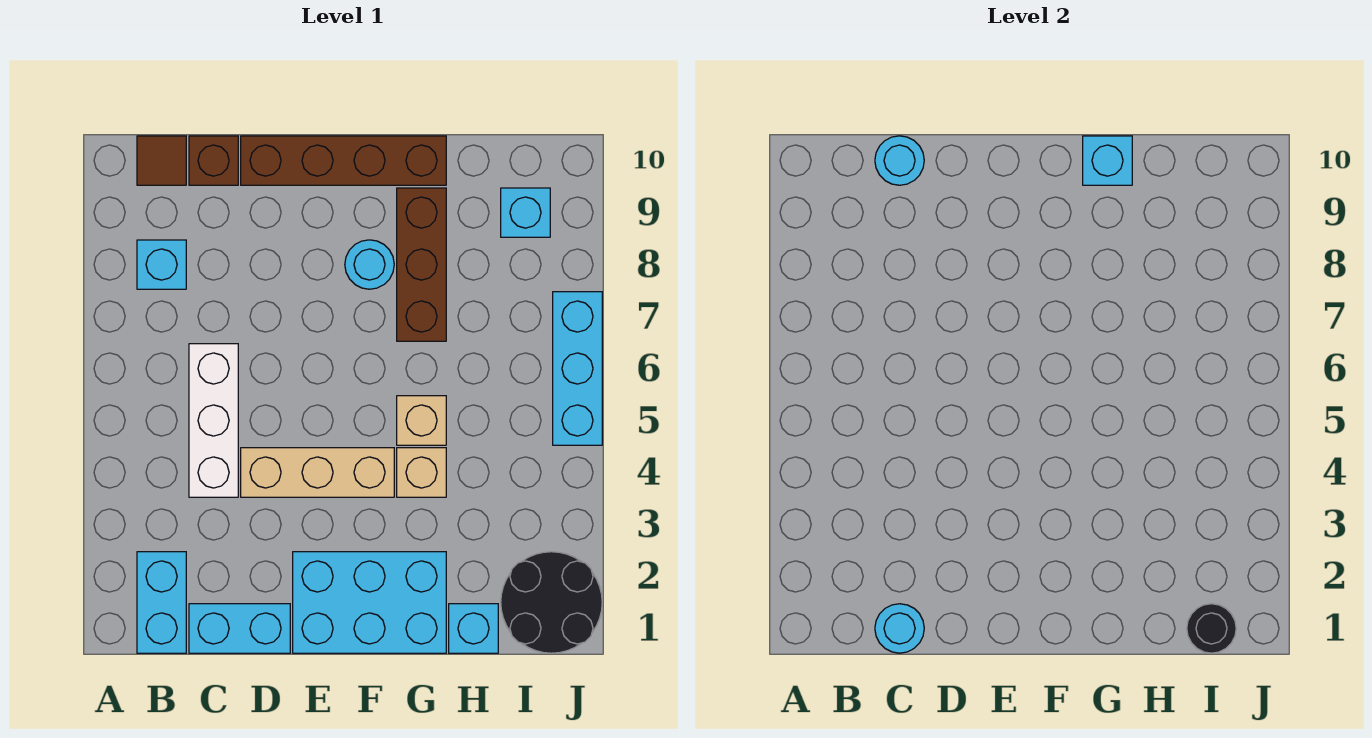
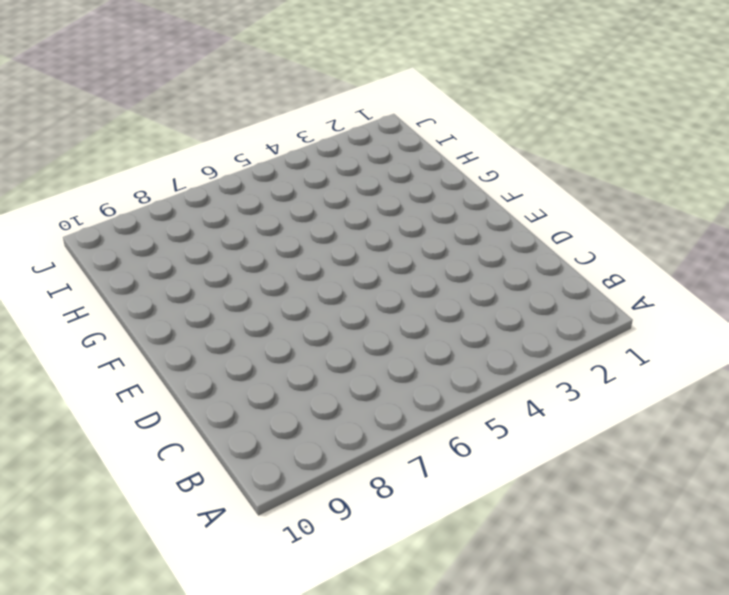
none -> cyan brick B1:B2 level 1
none -> cyan brick B8 level 1
none -> brown tile B10 level 1

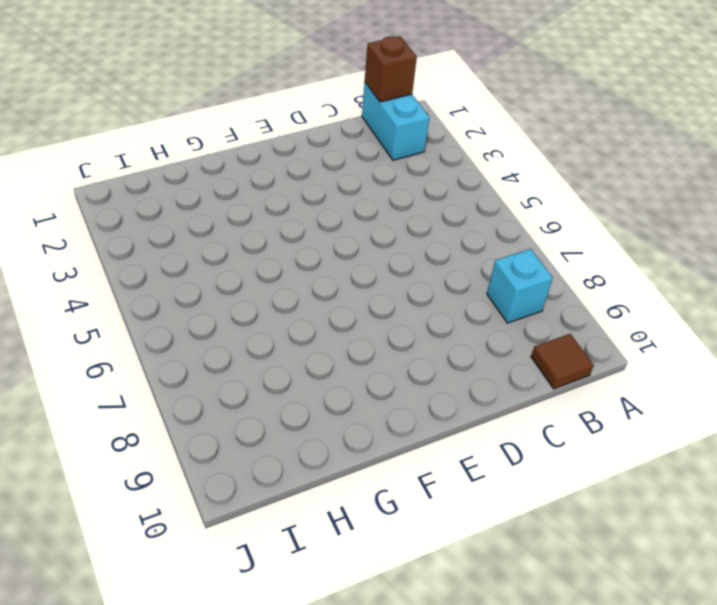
brown brick B1 level 2 -> brown brick C10 level 1
none -> cyan brick C1:D1 level 1
none -> white brick C4:C6 level 1
none -> tan brick D4:F4 level 1

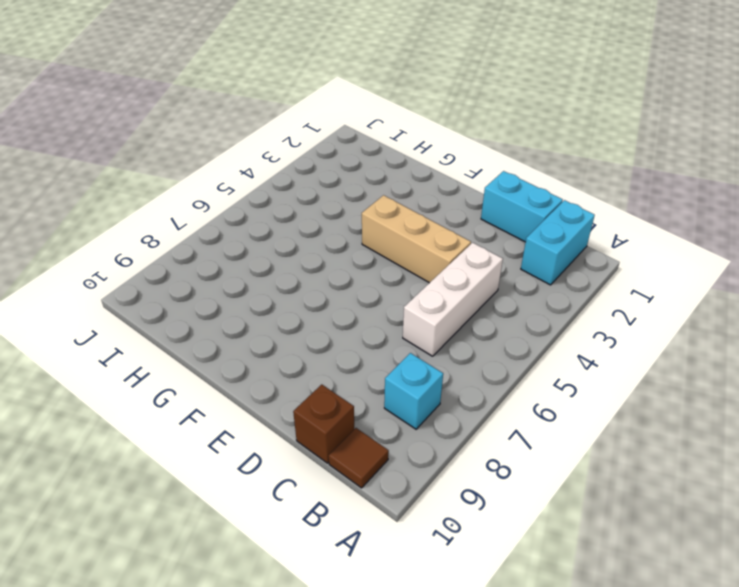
none -> brown brick D10:G10 level 1
none -> cyan brick E1:G2 level 1
none -> cyan round brick F8 level 1

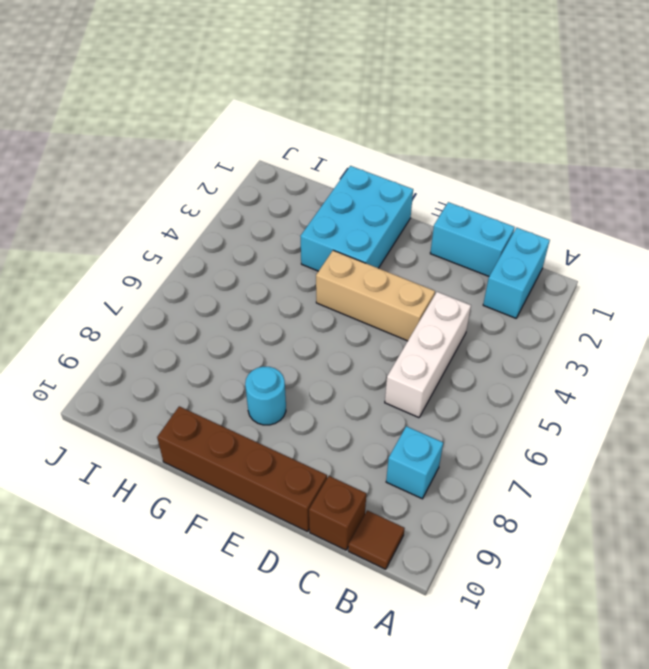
cyan brick F1:G3 level 1 -> cyan brick E1:G2 level 1
none -> tan brick G4 level 1
none -> tan brick G5 level 1
none -> brown brick G7:G9 level 1

